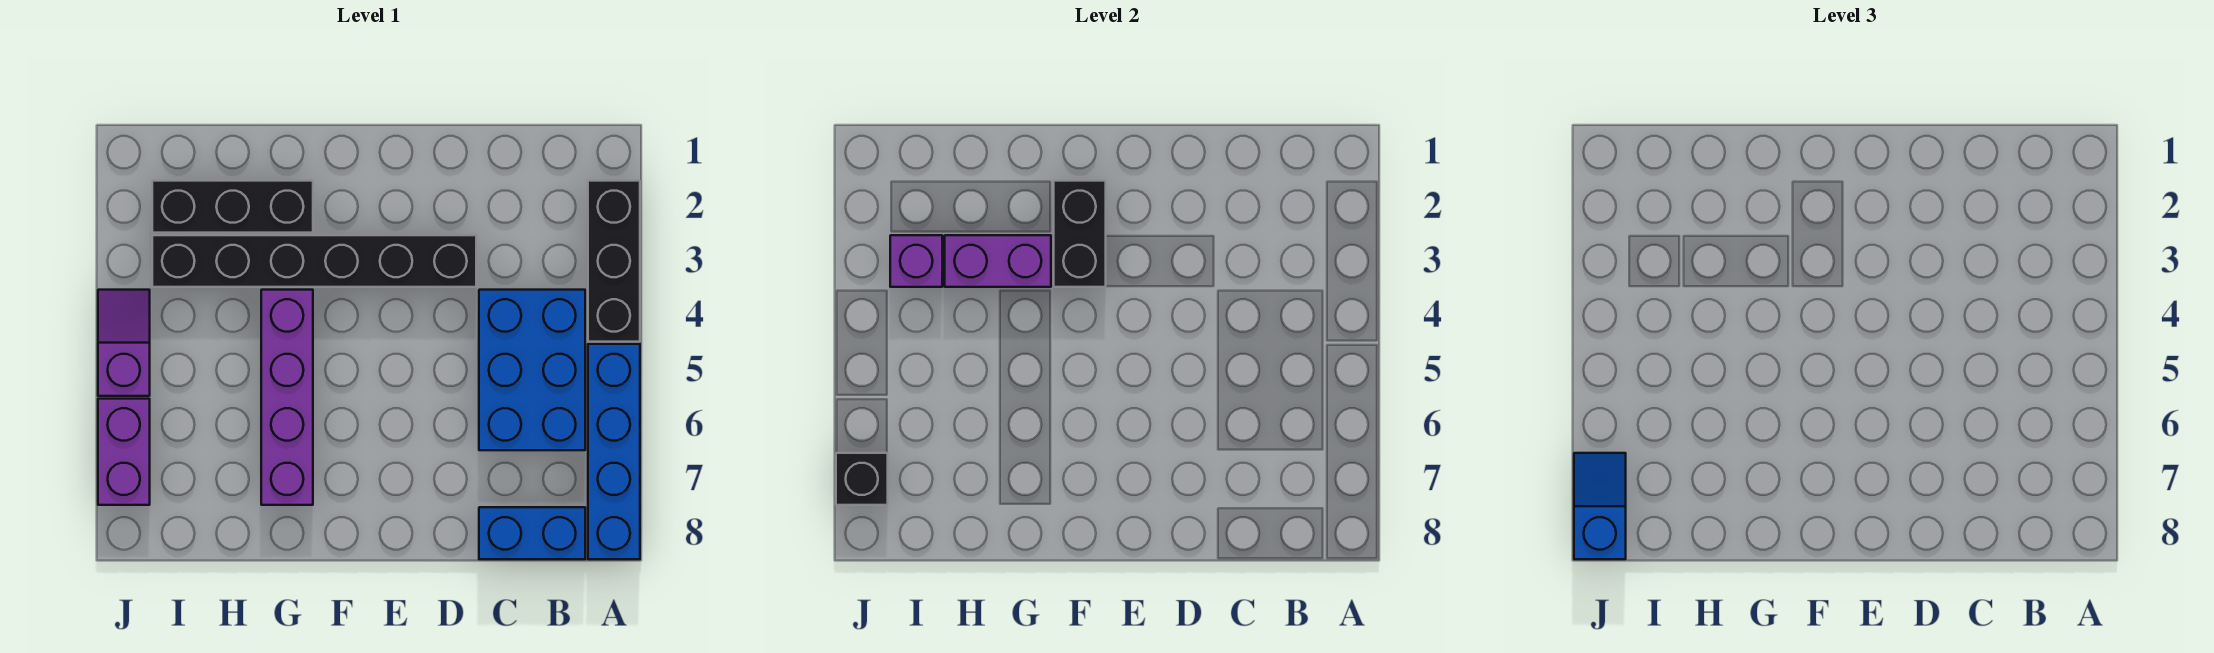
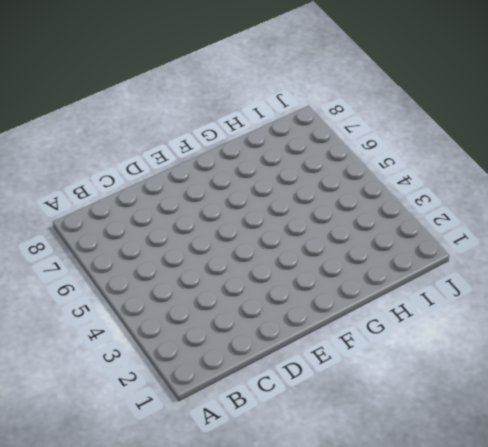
none -> black brick A2:A4 level 1
none -> blue brick A5:A8 level 1
none -> blue brick B4:C6 level 1

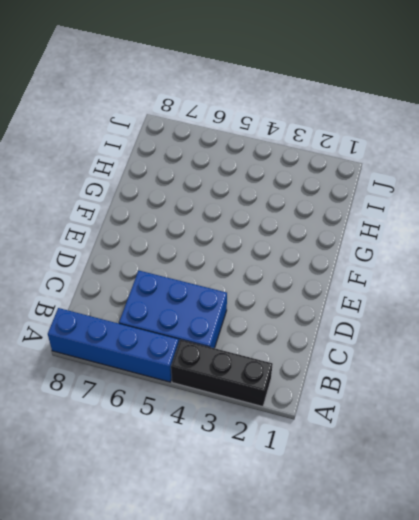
none -> blue brick B8:C8 level 1
none -> black brick D3:I3 level 1
none -> black brick G2:I2 level 1

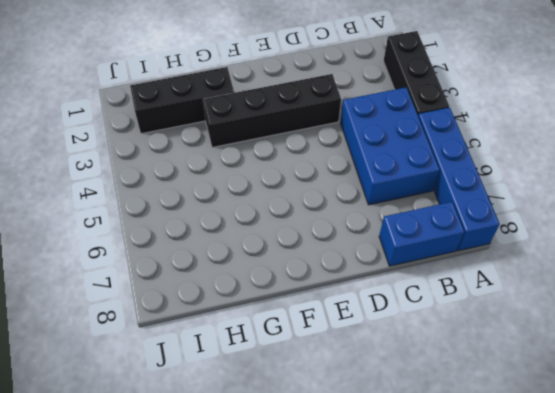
black brick D3:G3 level 1 -> black brick D3:I3 level 1
none -> purple brick G4:G7 level 1
none -> purple slope J4:J5 level 1 top 5
none -> purple brick J6:J7 level 1

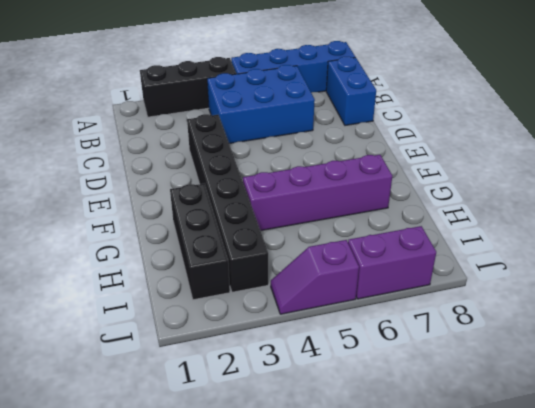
none -> black brick F2:F3 level 2
none -> purple brick G3:H3 level 2
none -> purple brick I3 level 2

